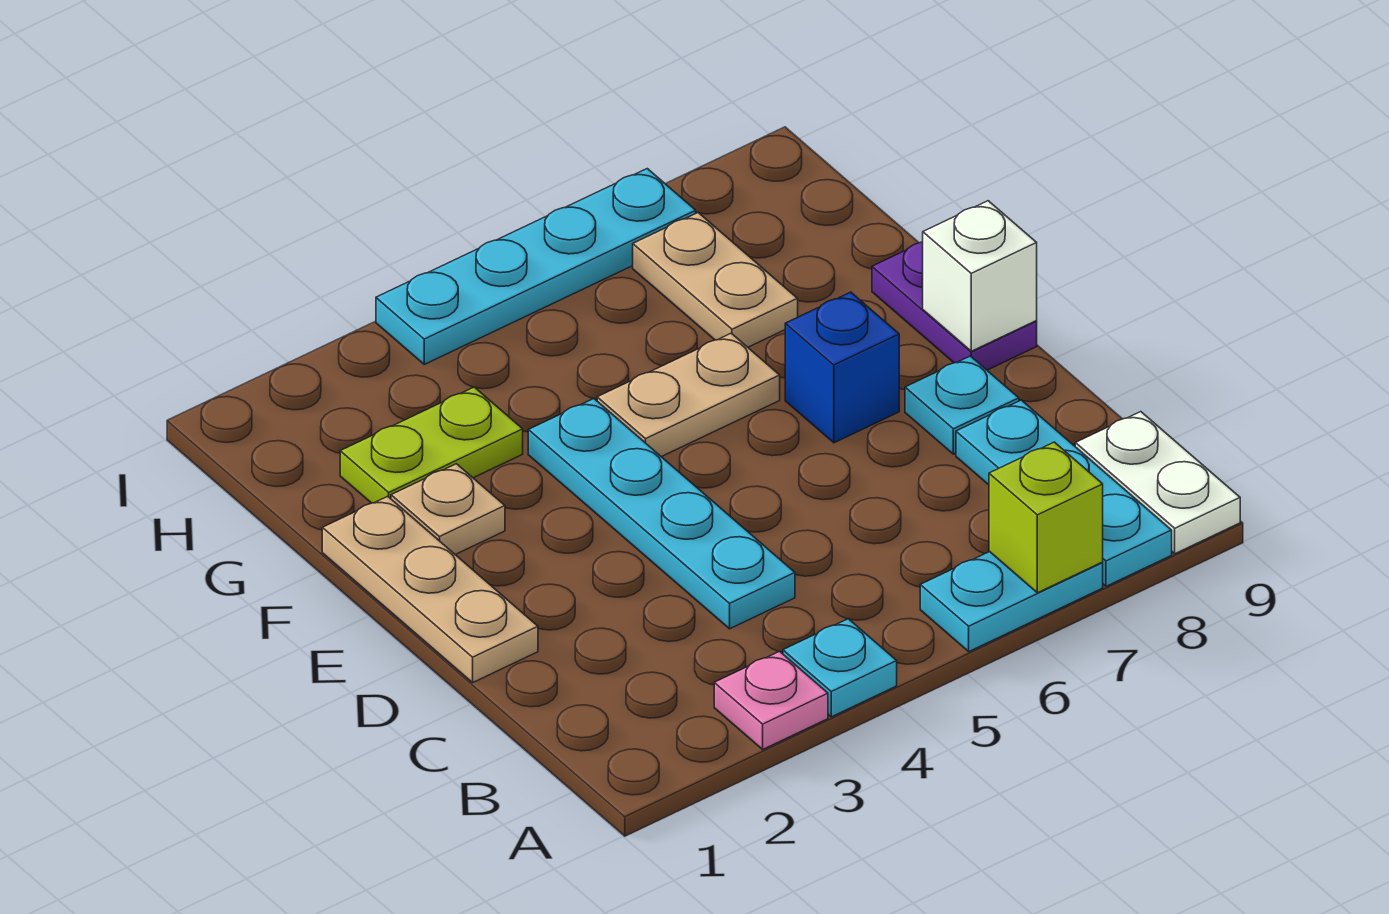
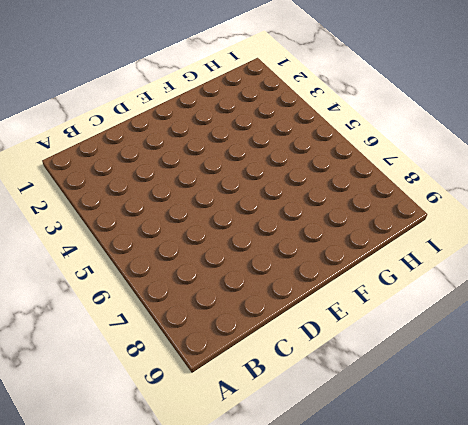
none -> pink plate A3 level 1
none -> cyan plate A4 level 1
none -> cyan plate A6:A7 level 1

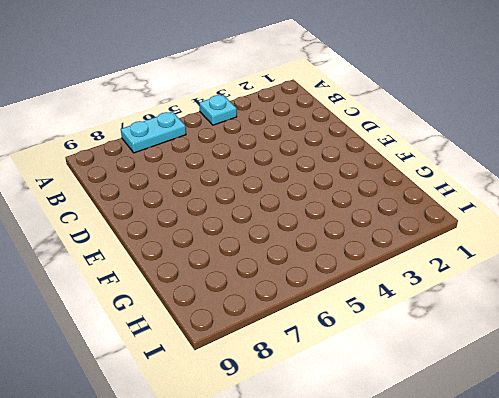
none -> pink plate A3 level 1
none -> cyan plate A8:C8 level 1
none -> white plate A9:B9 level 1

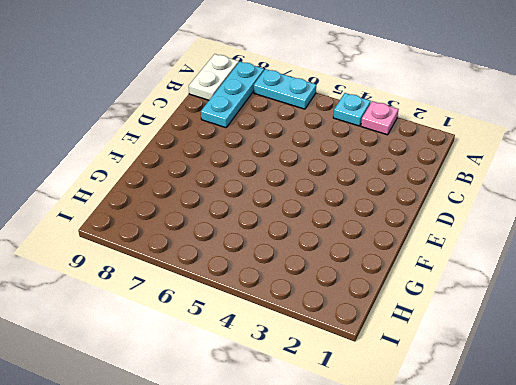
none -> cyan plate C4:F4 level 1
none -> tan plate D1:F1 level 1
none -> cyan plate D8 level 1

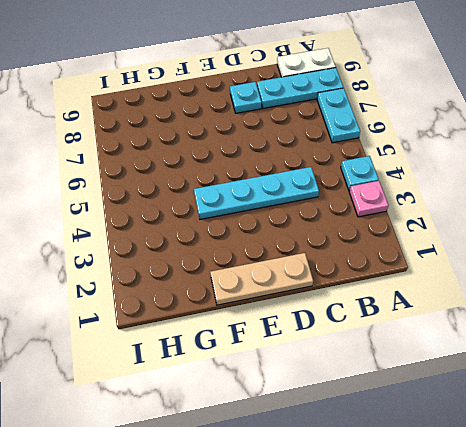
none -> blue brick E7 level 1
none -> purple plate E9:F9 level 1
none -> tan plate F2 level 1

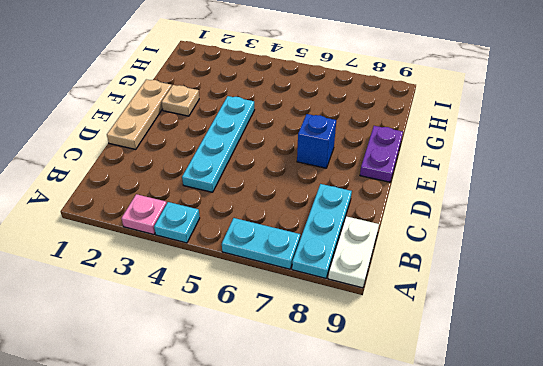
none -> cyan plate D8 level 1
none -> tan plate F5:F6 level 1
none -> lime plate G2:G3 level 1

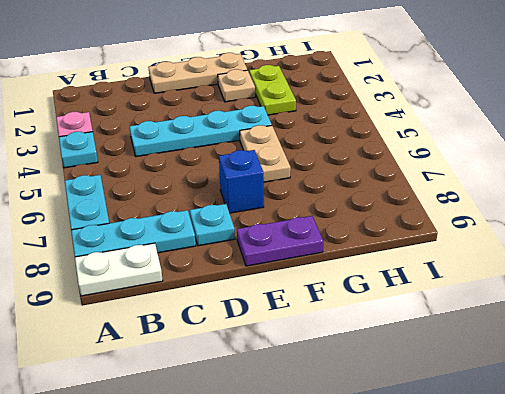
none -> tan plate G7:H7 level 1
none -> cyan plate I4:I7 level 1
none -> lime brick A7 level 2

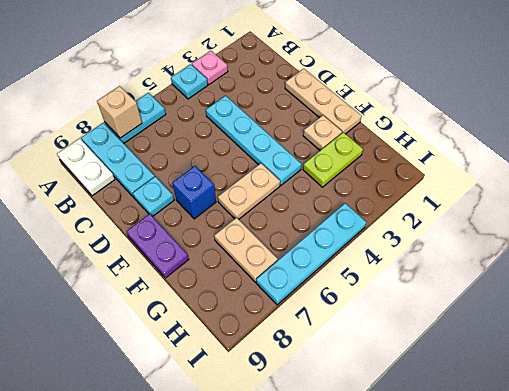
tan brick A7 level 2 -> lime brick A7 level 2
none -> white brick E9 level 2

